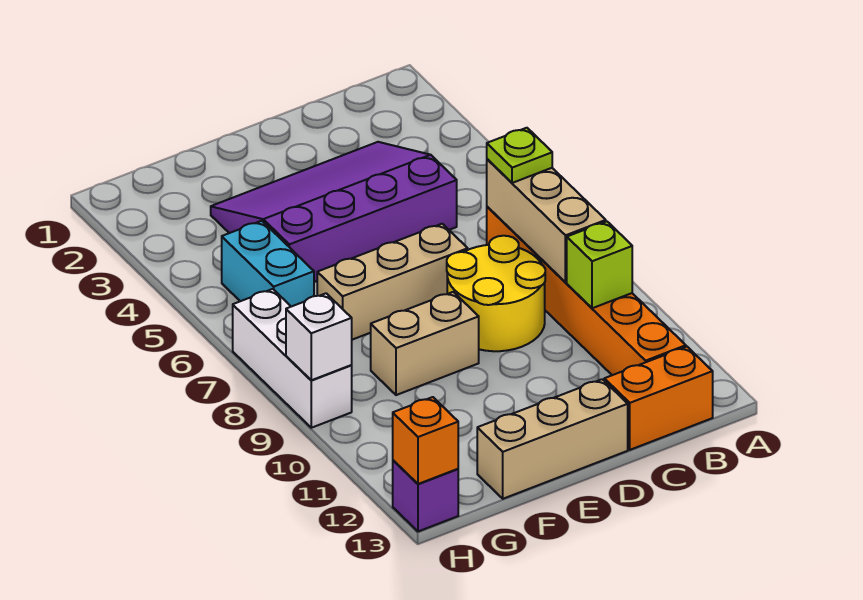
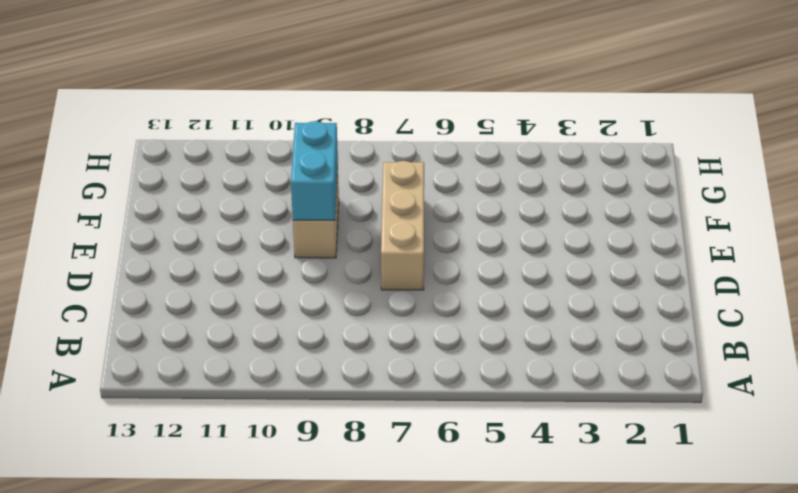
cyan brick E9:F9 level 2 -> cyan brick G5:G6 level 1
none -> orange brick B7:B12 level 1
none -> orange brick B13:C13 level 1
none -> purple slope C3:F5 level 1 top 5

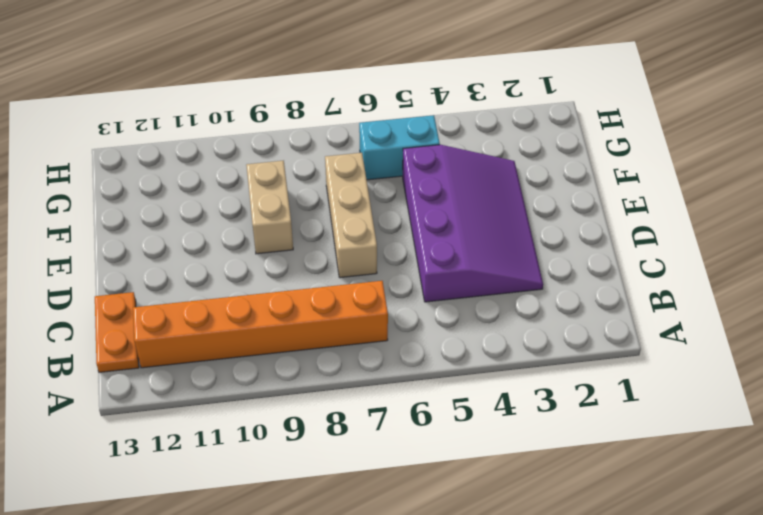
orange plate B13:C13 level 1 -> orange brick B13:C13 level 1
none -> yellow round brick C8:D9 level 1
none -> tan brick D13:F13 level 1
none -> white brick H7:H9 level 1

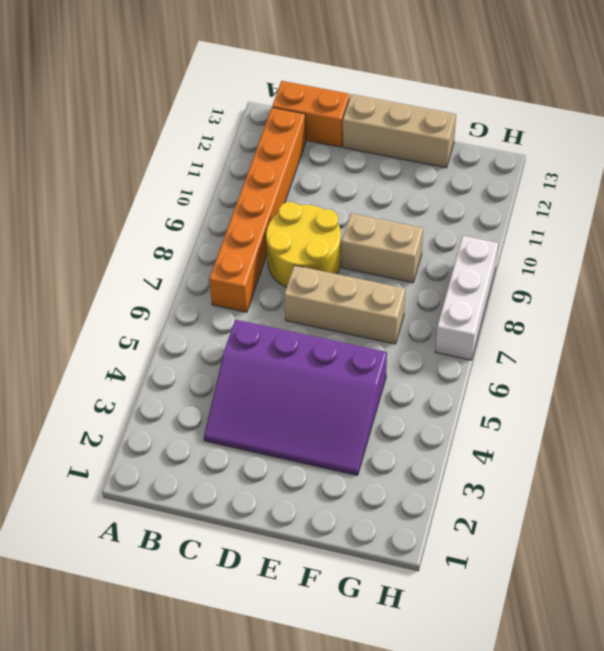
none -> cyan brick G5:G6 level 1
none -> purple brick H13 level 1
none -> tan brick B7:B9 level 2

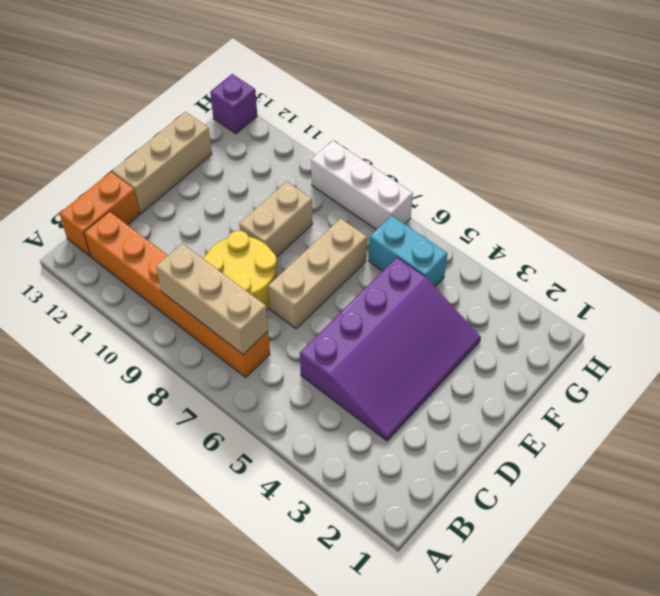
none -> lime brick B10 level 2
none -> white brick H9 level 2
none -> orange brick H13 level 2

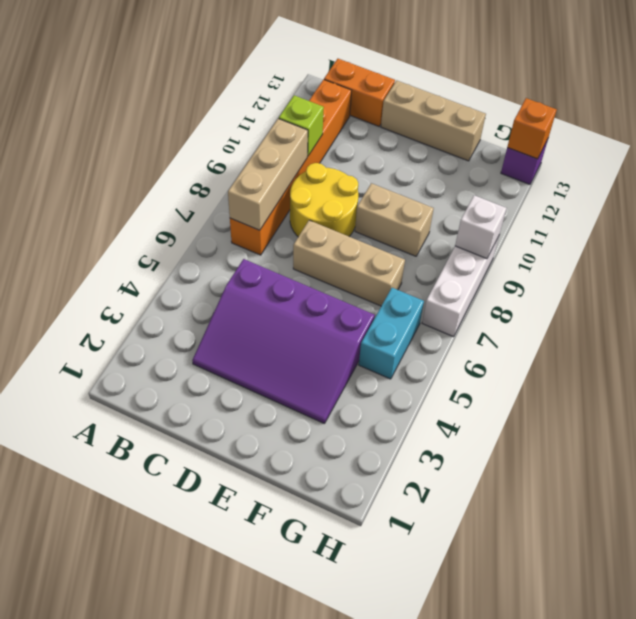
none -> lime plate B7 level 3

